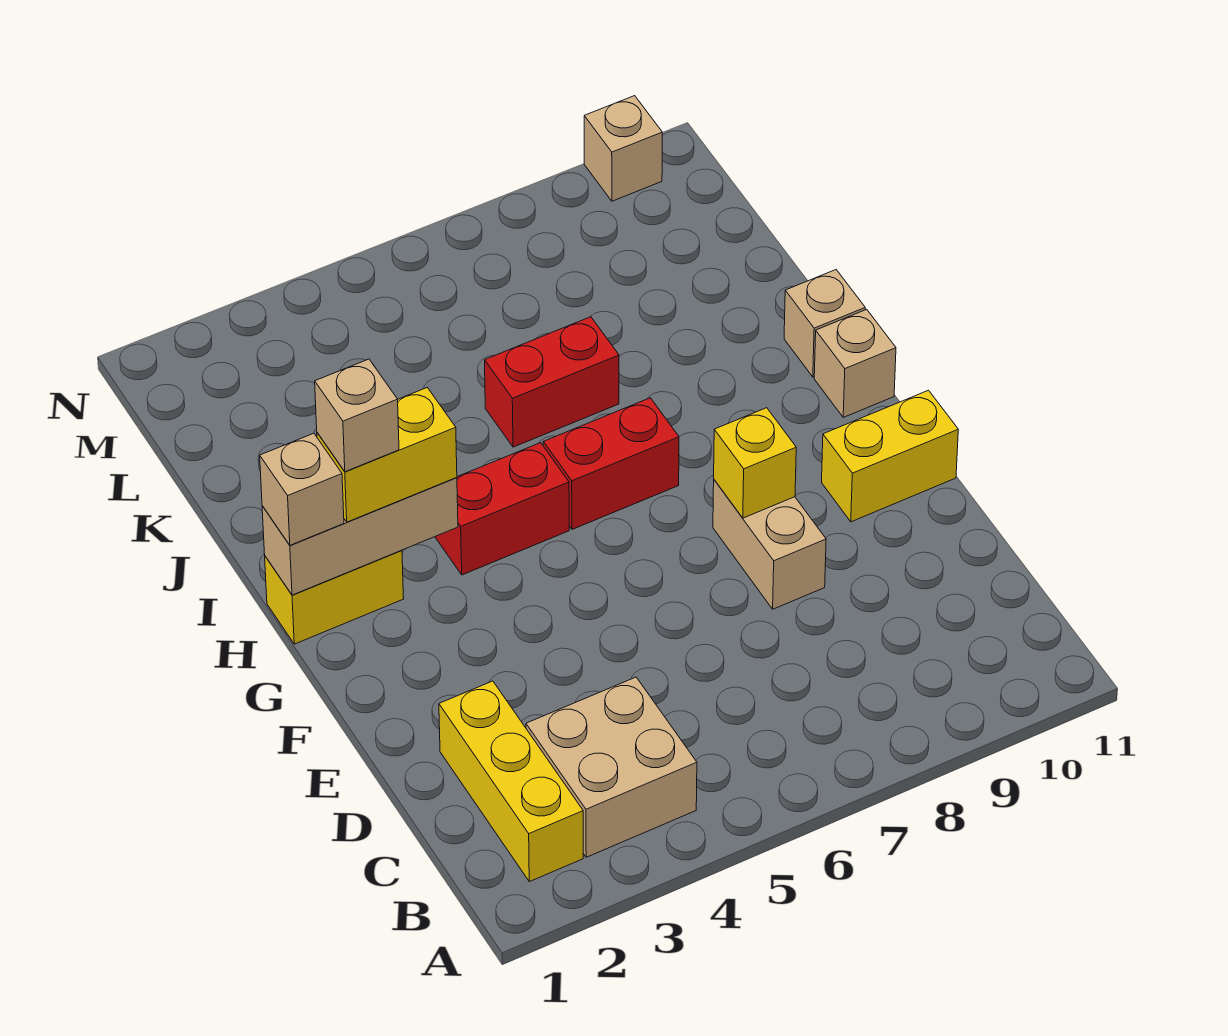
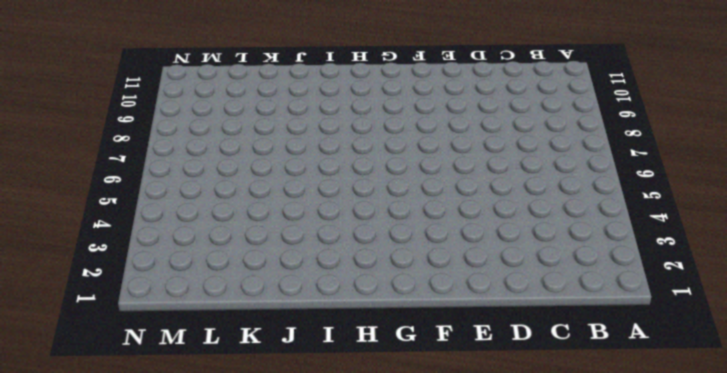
none -> yellow brick B2:D2 level 1
none -> tan brick B3:C4 level 1
none -> tan brick E8:F8 level 1

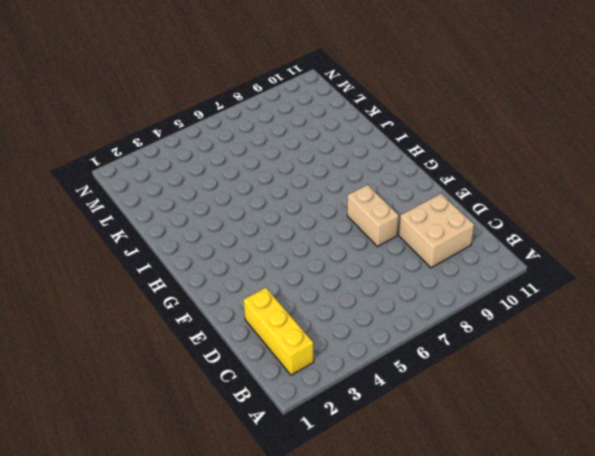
tan brick C9:D10 level 1 -> tan brick B3:C4 level 1
none -> yellow brick F10:F11 level 1
none -> yellow brick H1:H2 level 1
none -> red brick H4:H5 level 1

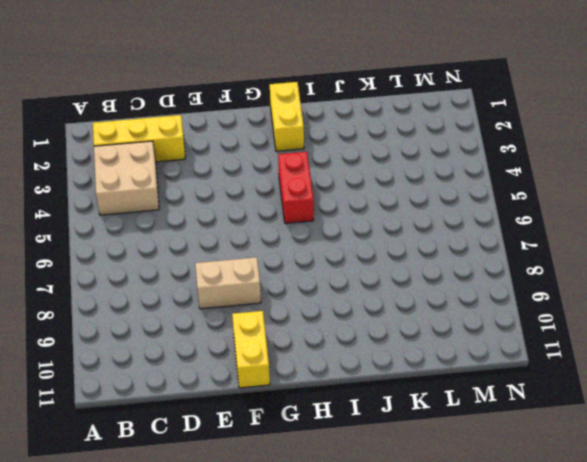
none -> red brick H6:H7 level 1
none -> tan brick H11 level 1
none -> tan brick I11 level 1

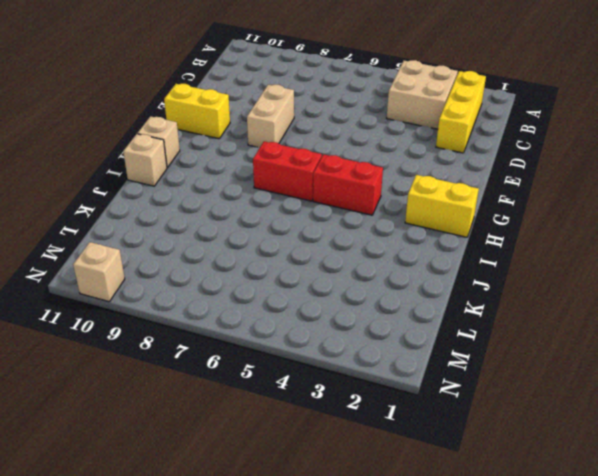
none -> red brick J6:J7 level 1
none -> yellow brick F8 level 2
none -> tan brick H1:H3 level 2

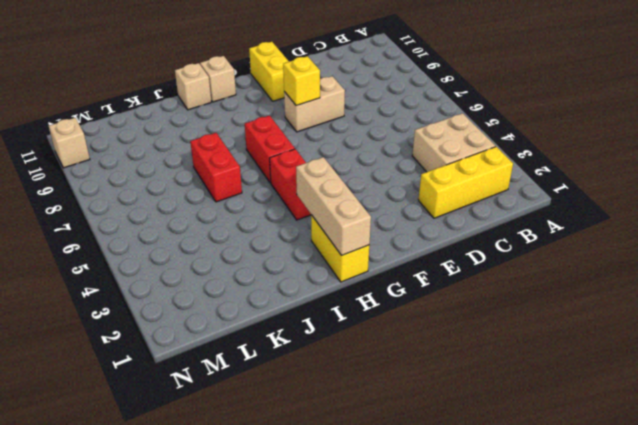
none -> tan brick H1 level 3
none -> yellow brick H2:H3 level 3
none -> tan brick H2 level 4

